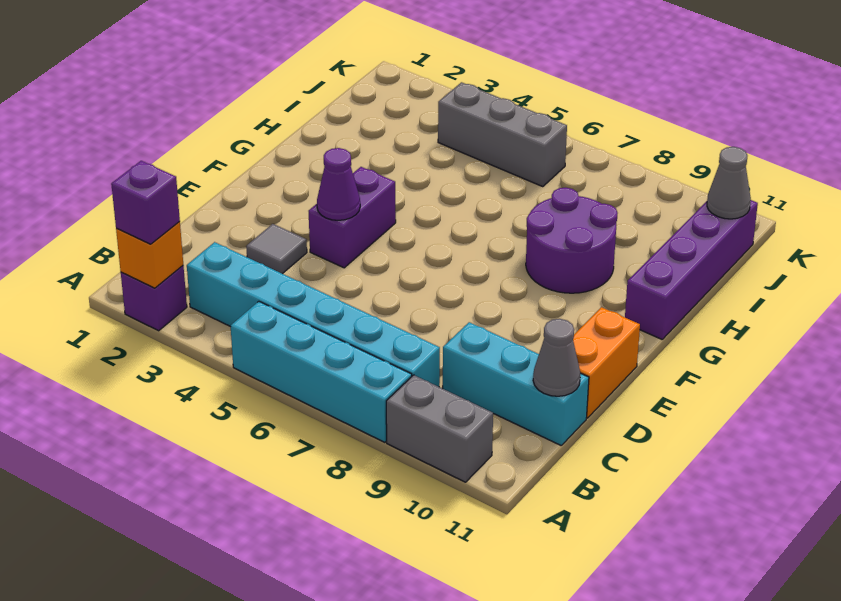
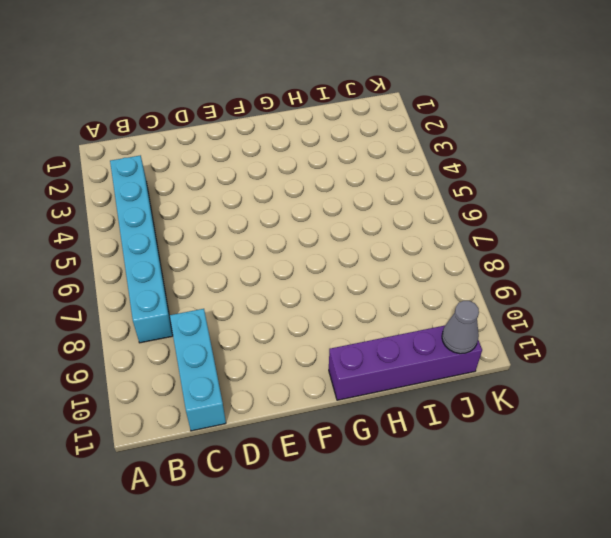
none -> purple brick A2 level 1
none -> cyan brick A5:A8 level 1
none -> grey brick A9:A10 level 1

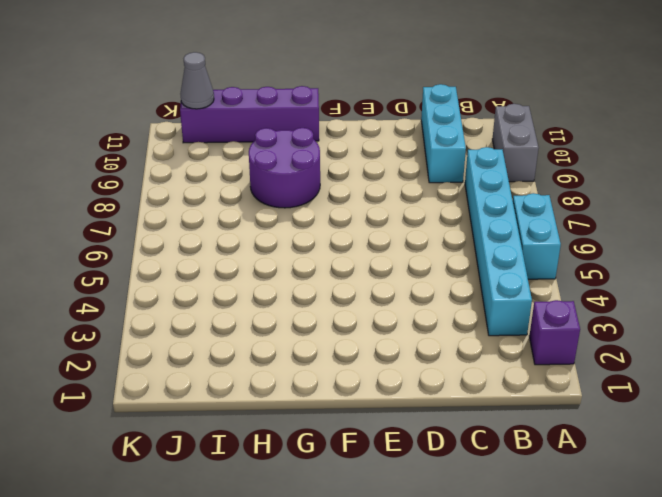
cyan brick A5:A6 level 1 -> cyan brick A5:A8 level 1
none -> grey tile D3 level 1
none -> orange brick D11:E11 level 1
none -> purple brick E4:F4 level 1

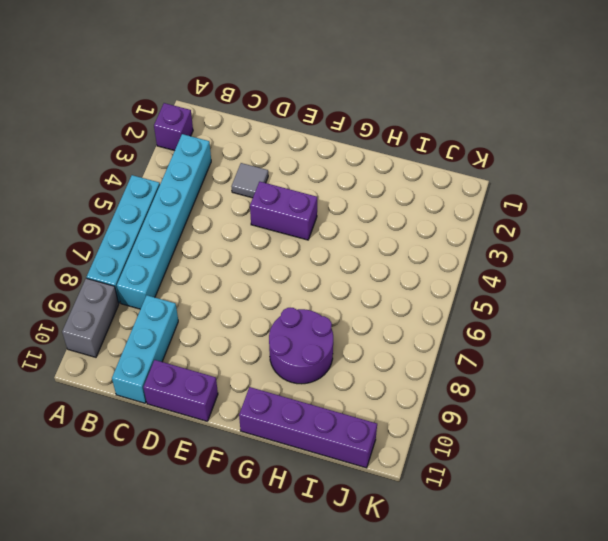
purple brick D11:E11 level 1 -> orange brick D11:E11 level 1
none -> grey brick J4:J6 level 1
none -> orange brick A2 level 2
none -> grey cone C11 level 2

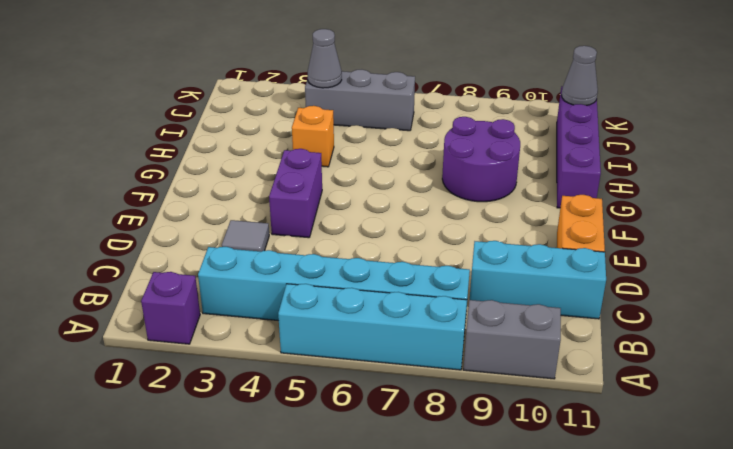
orange brick H4 level 1 -> orange brick A2 level 2
grey cone J4 level 2 -> grey cone C11 level 2
none -> purple cone E4 level 2
none -> purple brick A2 level 3

